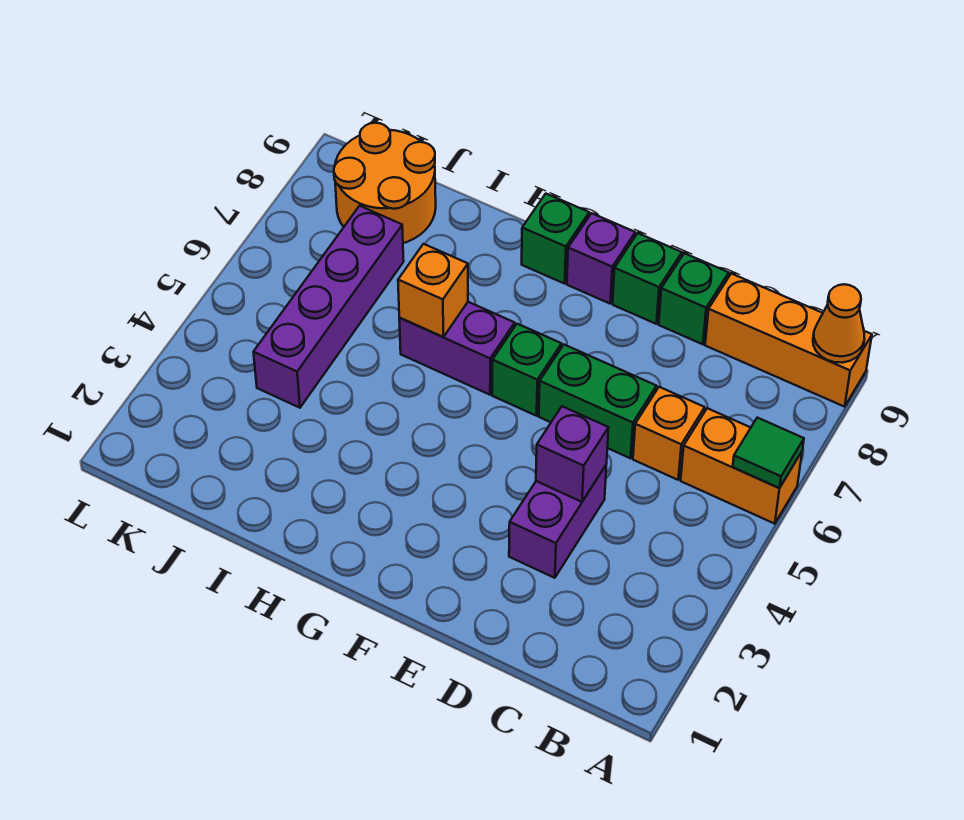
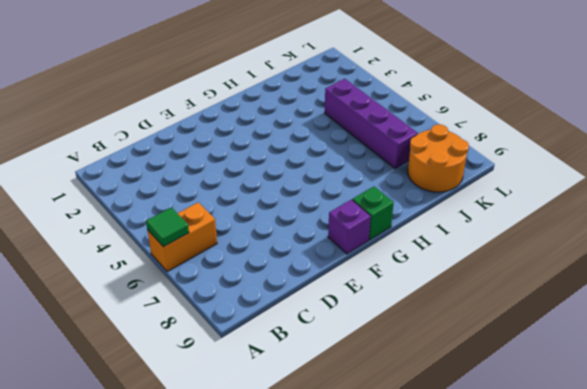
none -> orange brick A9:C9 level 1
none -> orange brick C6 level 1
none -> purple brick D3:D4 level 1

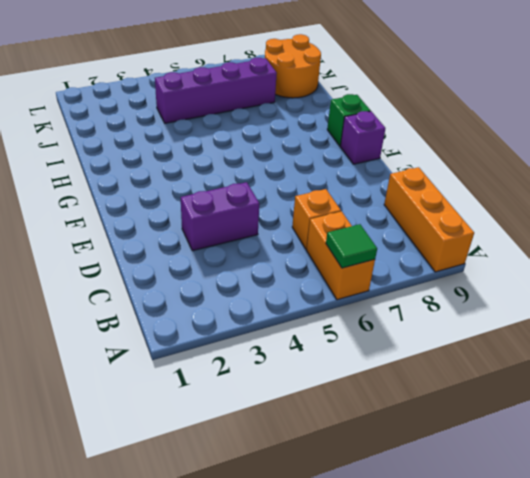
none -> green brick D6:E6 level 1
none -> green brick D9 level 1
none -> green brick E9 level 1

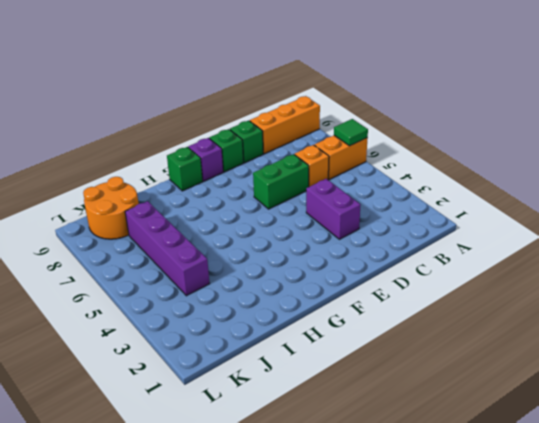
none -> green brick F6 level 1
none -> purple brick G6:H6 level 1
none -> orange cone A9 level 2

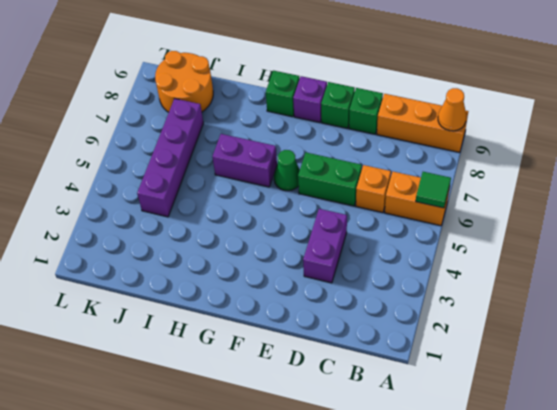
green cone F6 level 1 -> green brick F6 level 1
none -> purple brick D4 level 2
none -> orange brick H6 level 2

